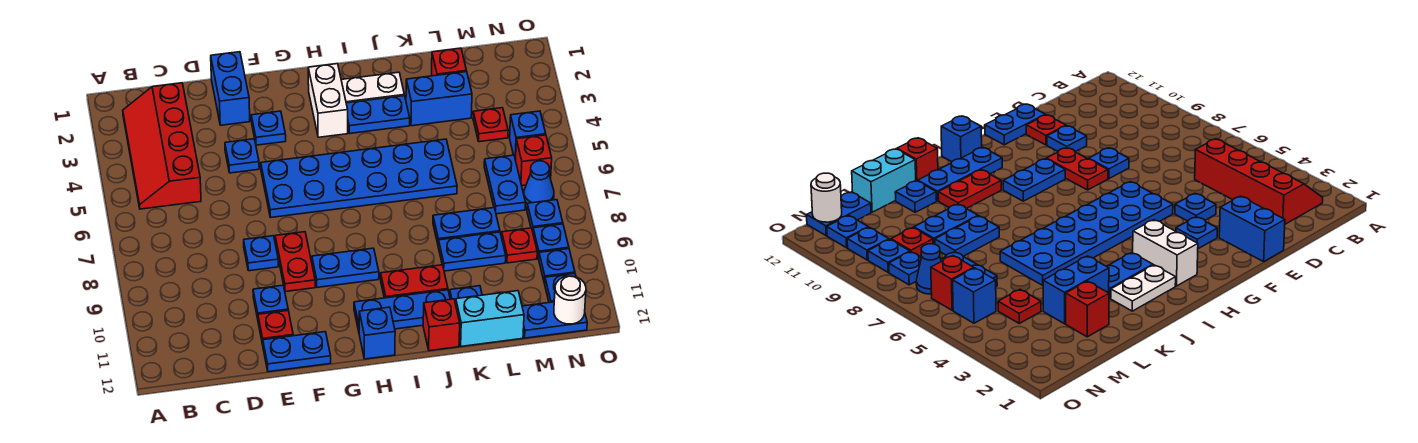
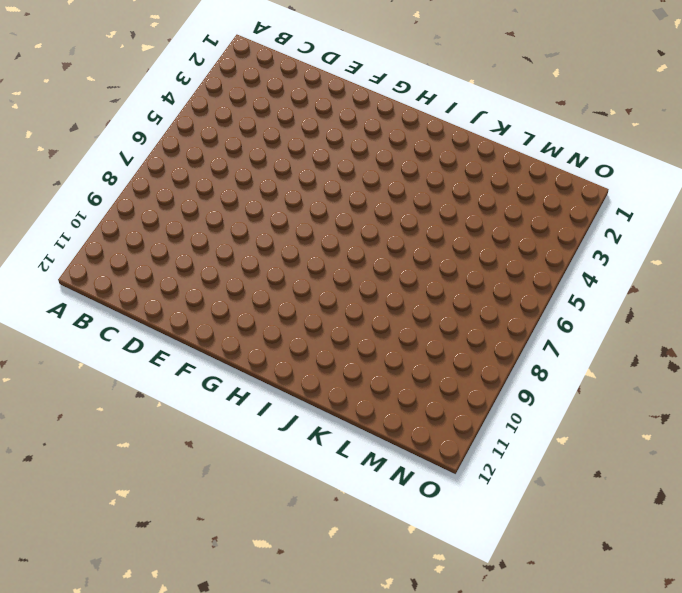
none -> red slope B2:C5 level 1 top C
none -> blue brick E1:E2 level 1
none -> blue plate E4 level 1
none -> blue plate E8 level 1

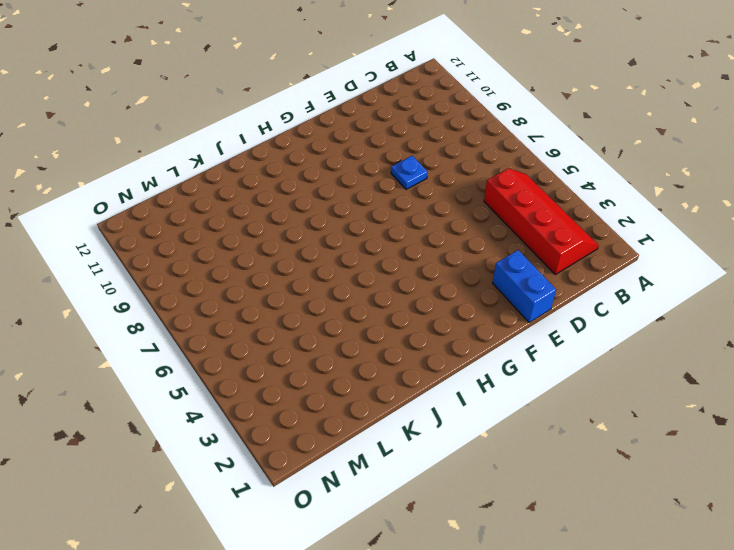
none -> blue plate E4 level 1
none -> blue plate E10 level 1
none -> red plate E11 level 1
none -> blue plate E12:F12 level 1

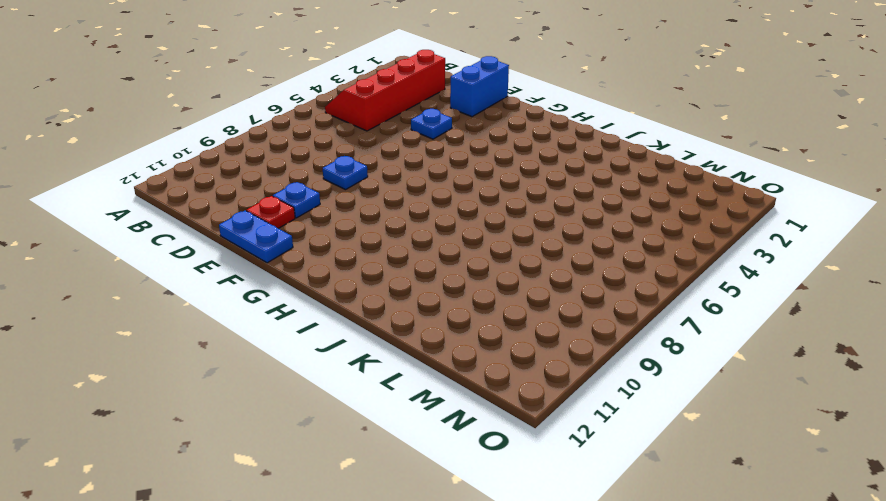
none -> blue plate F3 level 1
none -> blue plate F5:K6 level 1
none -> red plate F8:F9 level 1
none -> blue plate G9:H9 level 1

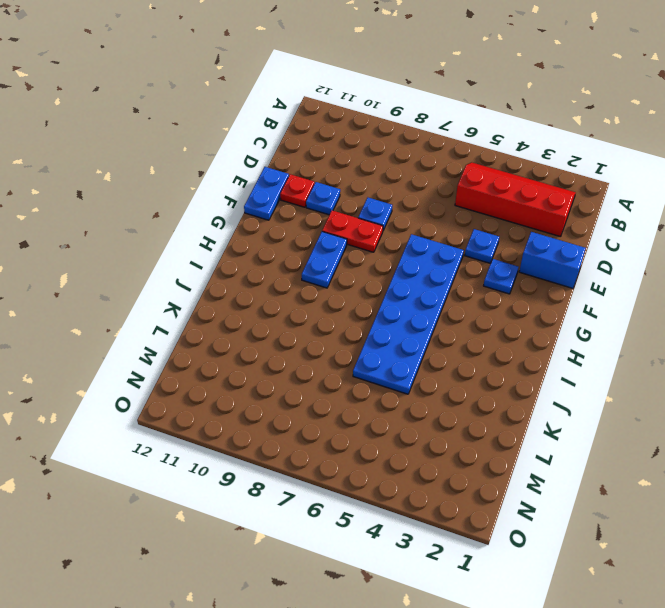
none -> white brick H2:H3 level 1
none -> blue plate H11:J11 level 1
none -> blue brick H12 level 1
none -> white plate I2:J2 level 1

